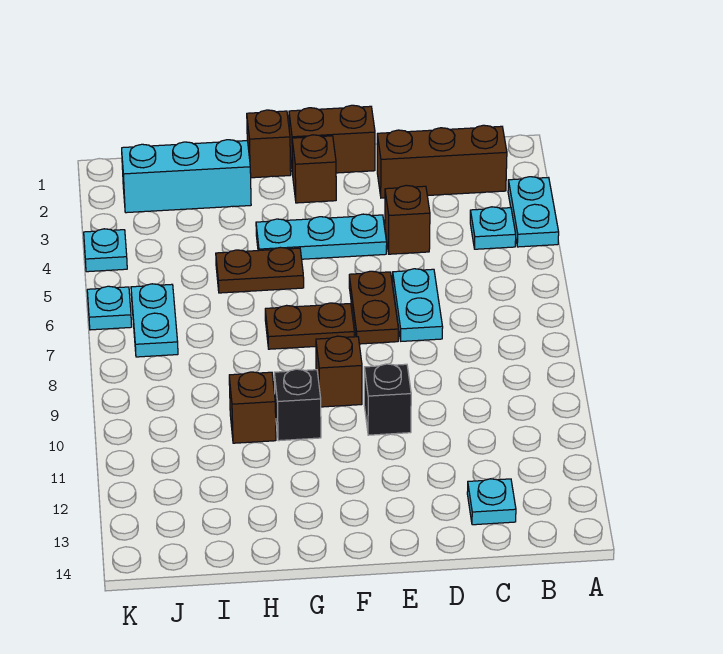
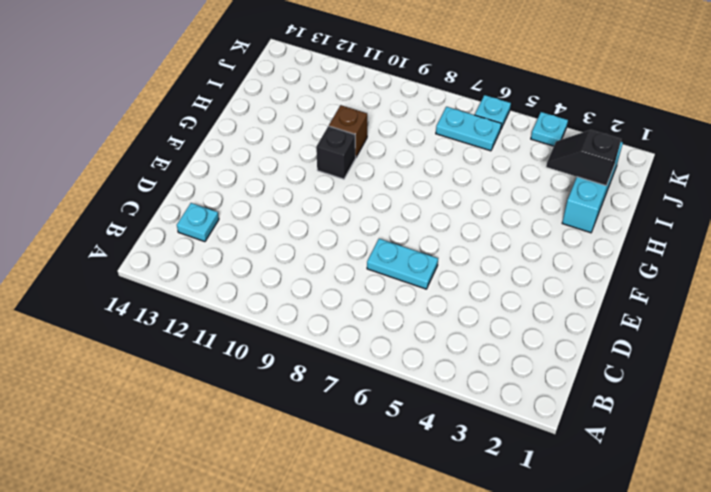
black slope I2:I3 level 2 top 2 -> none
none -> cyan plate A3:A4 level 1
none -> brown brick B2:D2 level 1
none -> cyan plate B4 level 1

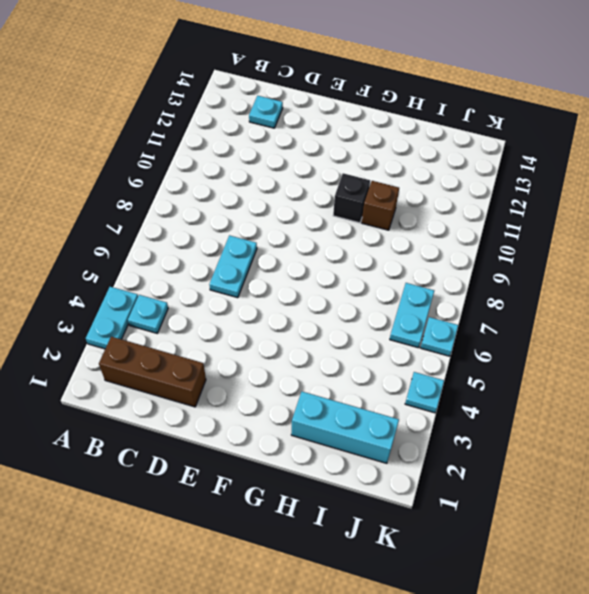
none -> brown brick D4 level 1
none -> brown brick E1:F1 level 1
none -> cyan plate E4:G4 level 1

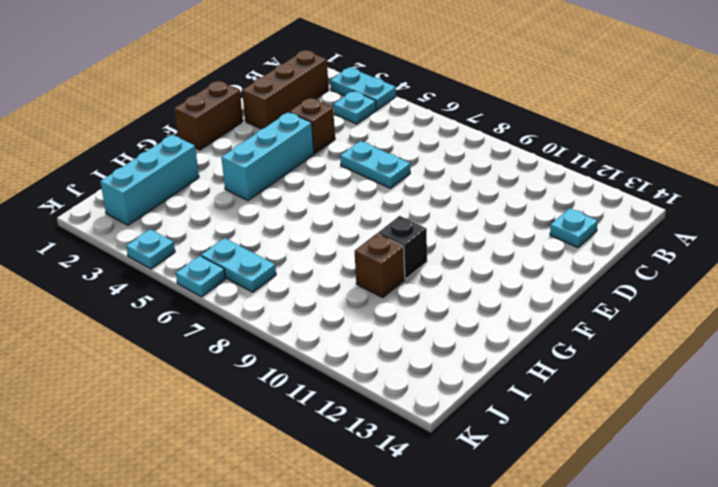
cyan brick E4:G4 level 1 -> cyan plate E4:G4 level 1
none -> brown plate E6:E7 level 1
none -> black brick E10 level 1
none -> brown brick F2 level 1

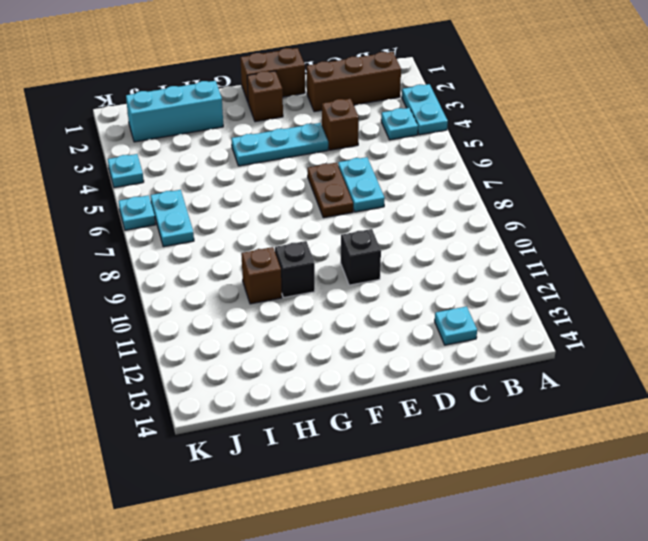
none -> brown plate F7:G7 level 1
none -> brown brick F9 level 1
none -> brown brick G1 level 1

